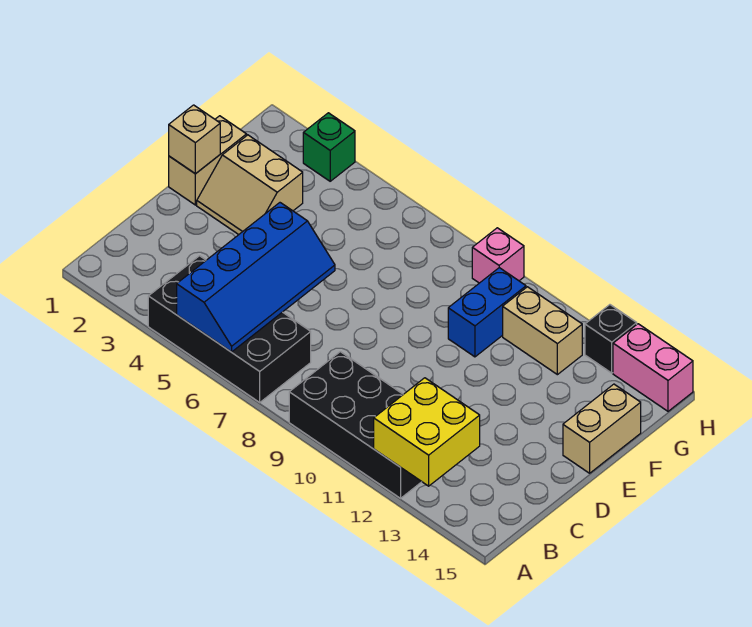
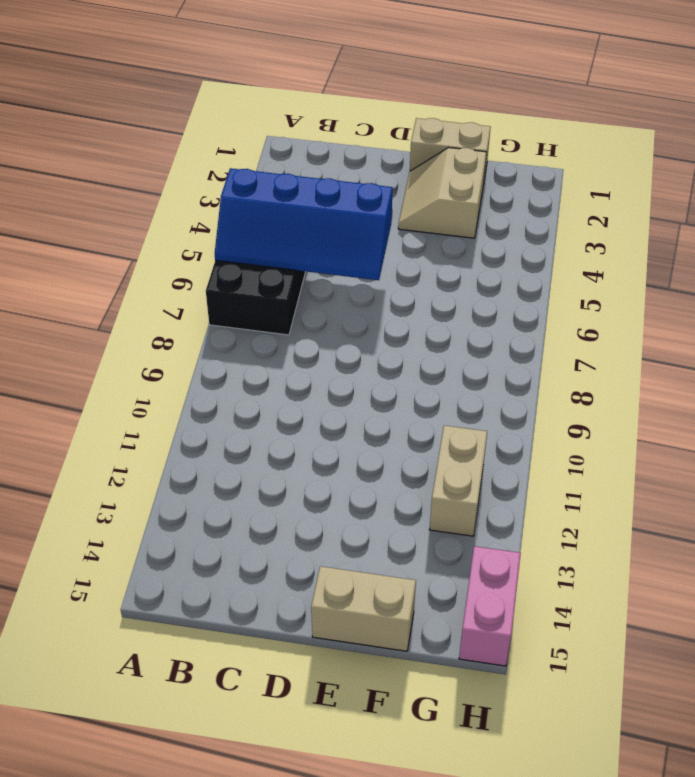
none -> black brick A9:B12 level 1
none -> blue brick F10:G10 level 1
none -> green brick H3 level 1

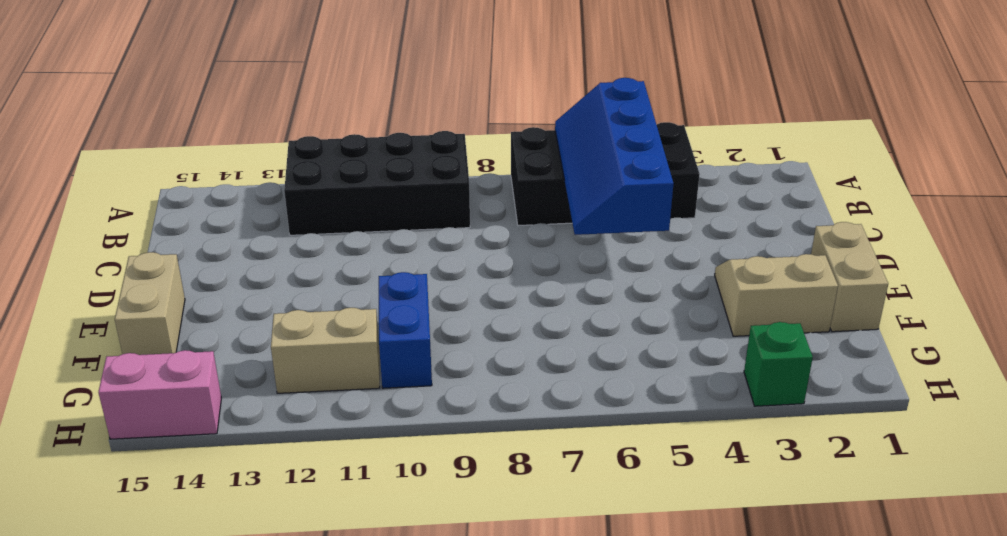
none -> pink brick H9 level 1
none -> black brick H13 level 1
none -> yellow brick A12:B13 level 2

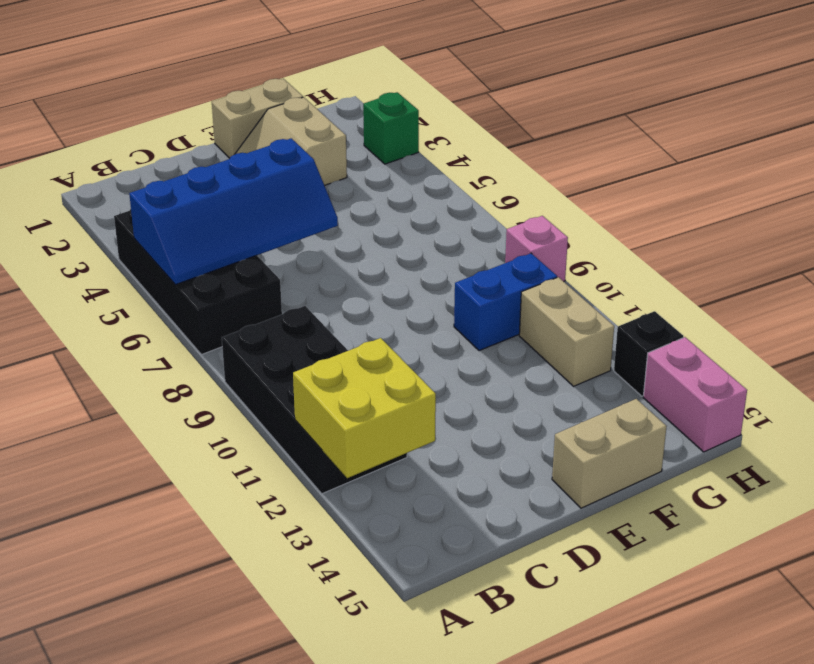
none -> tan brick E1 level 2

